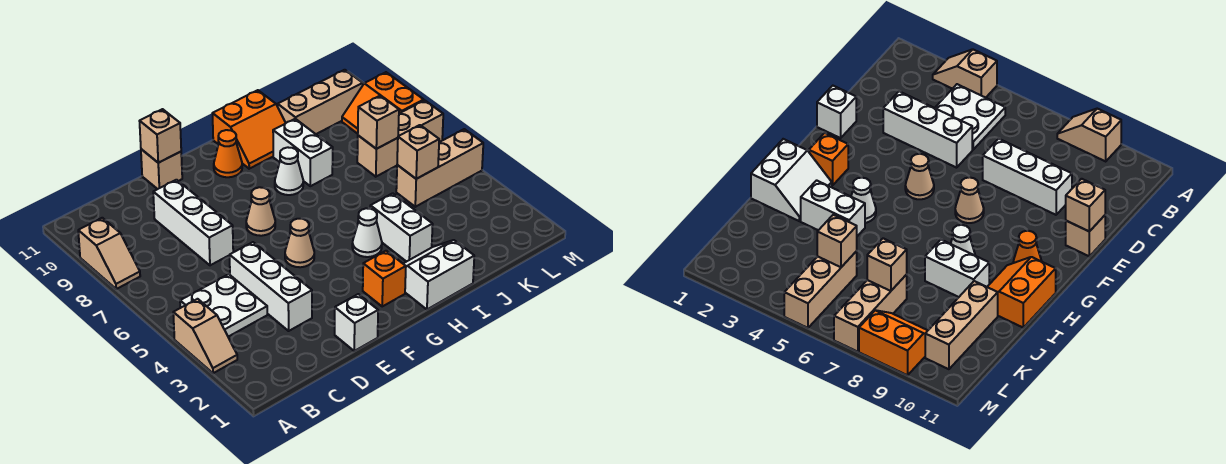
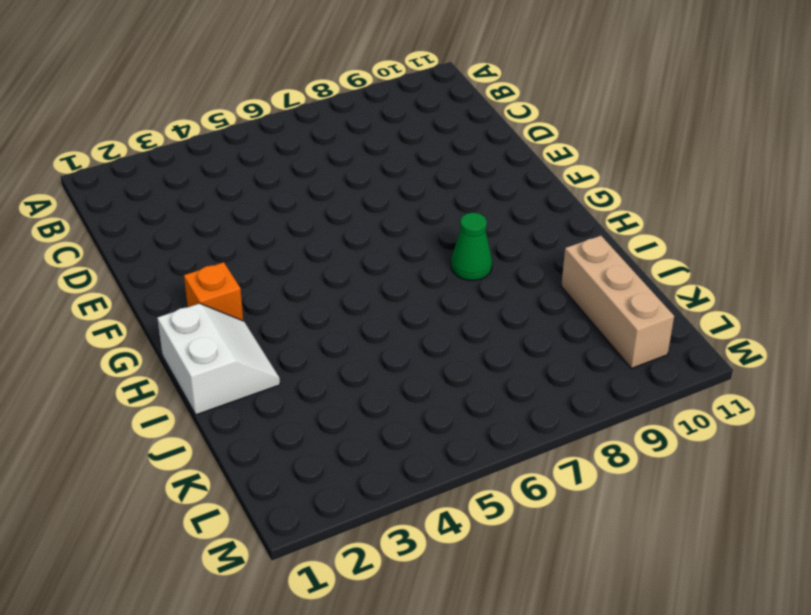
green cone H8 level 1 -> white cone H8 level 1
none -> tan slope A3:A4 level 1 top 4
none -> tan slope A8:A9 level 1 top 9
none -> white plate B4:C5 level 1

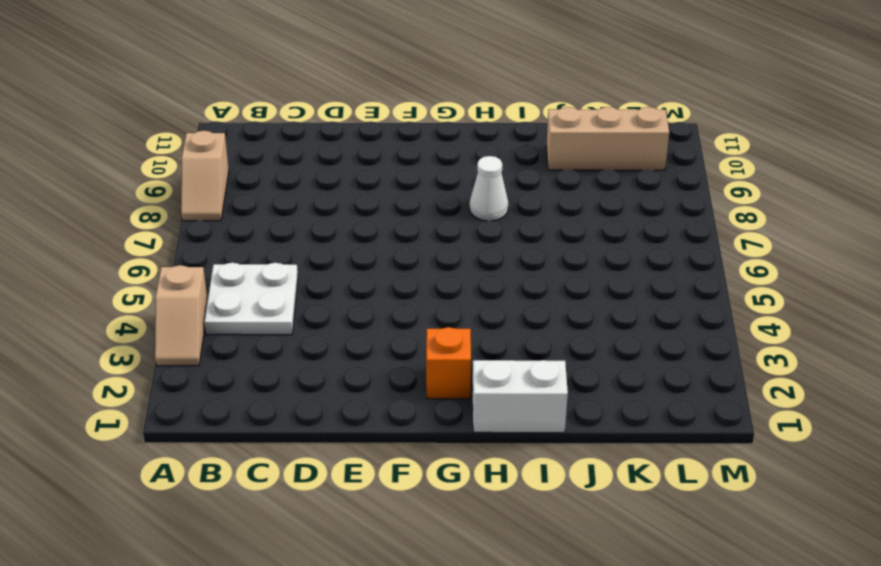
none -> white brick D3:D5 level 1
none -> white brick D7:D9 level 1
none -> white brick E1 level 1

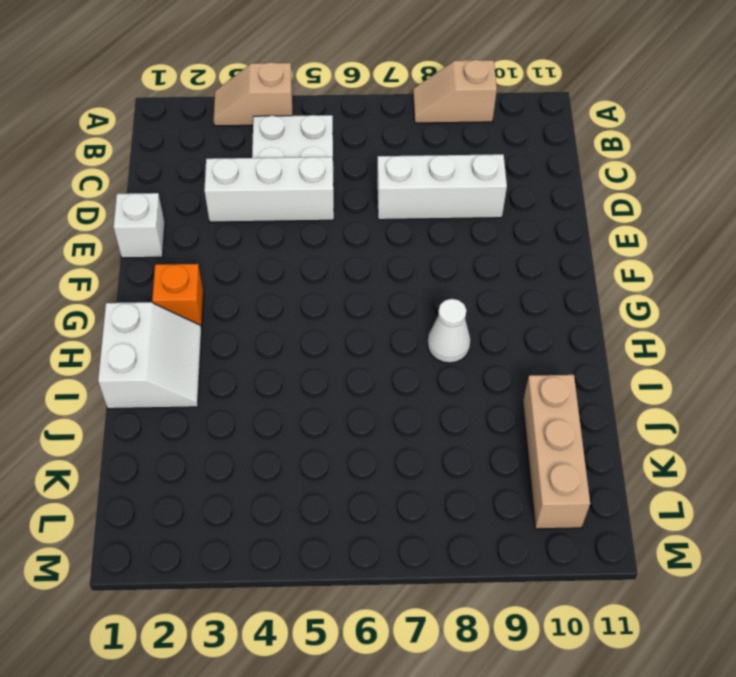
none -> tan brick E11 level 1
none -> tan cone F5 level 1
none -> tan cone F7 level 1

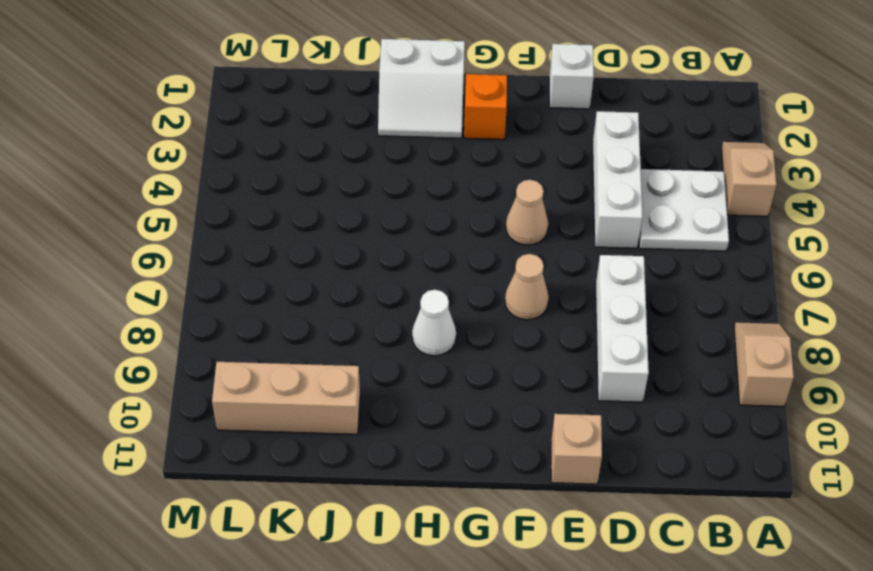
none -> orange cone G10 level 1
none -> white cone H4 level 1
none -> orange slope H10:I11 level 1 top 11

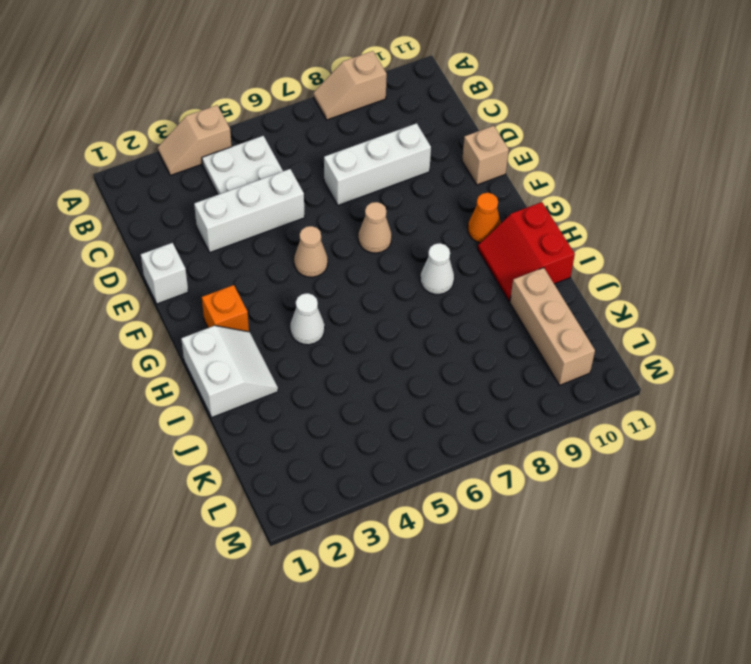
red slope H10:I11 level 1 top 11 -> orange slope H10:I11 level 1 top 11
none -> white brick I3:I4 level 1
none -> white brick I8:I9 level 1
none -> tan brick K5:M5 level 1

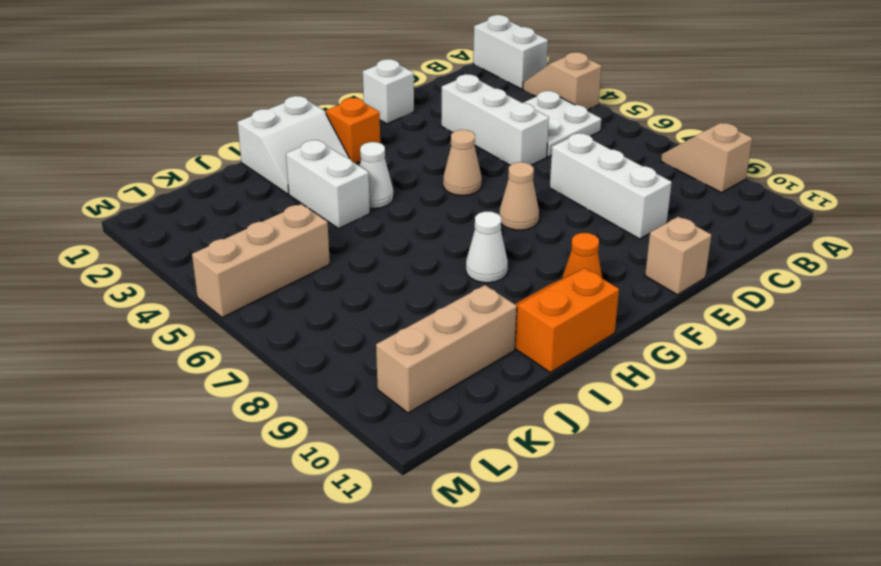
white brick A1:A2 level 1 -> white brick I8:I9 level 1
none -> tan brick K7:M7 level 1
none -> orange slope L8:M9 level 1 top M
none -> tan brick E11 level 2

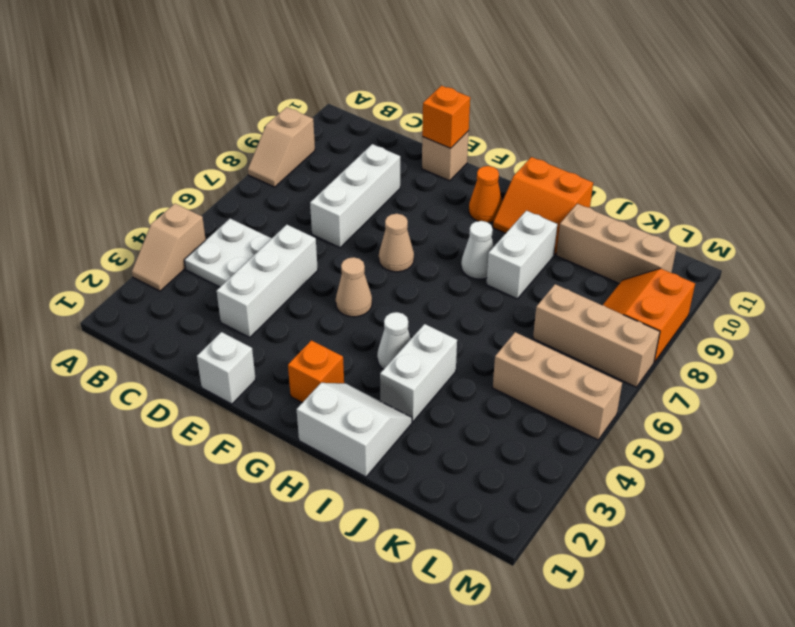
orange brick E11 level 2 -> tan brick E11 level 2
none -> tan brick K5 level 2
none -> tan brick K7 level 2

